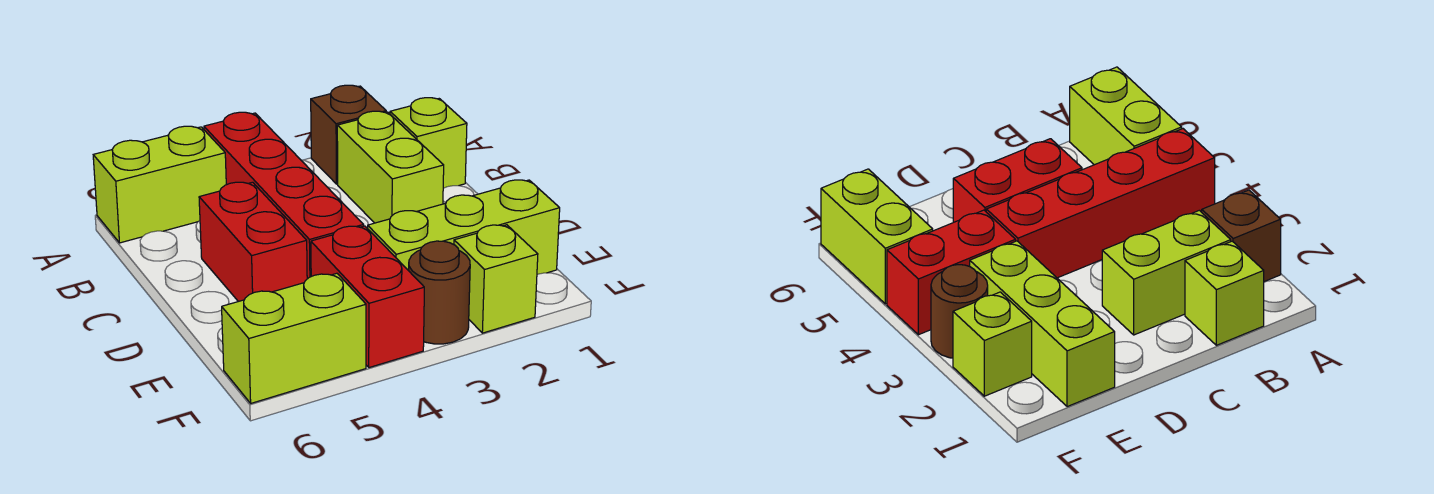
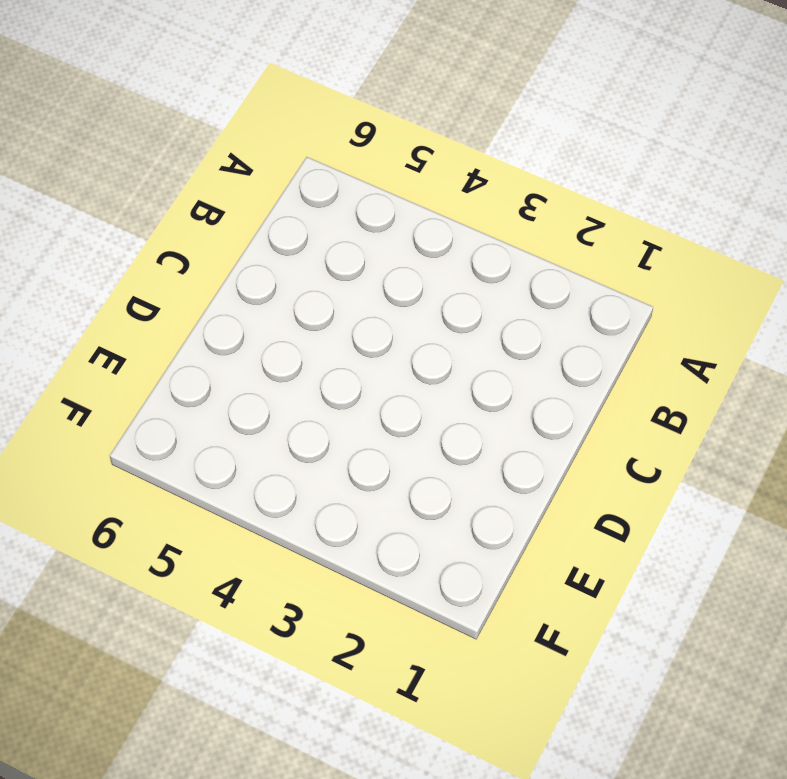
none -> brown brick A2 level 1
none -> red brick A4:D4 level 1

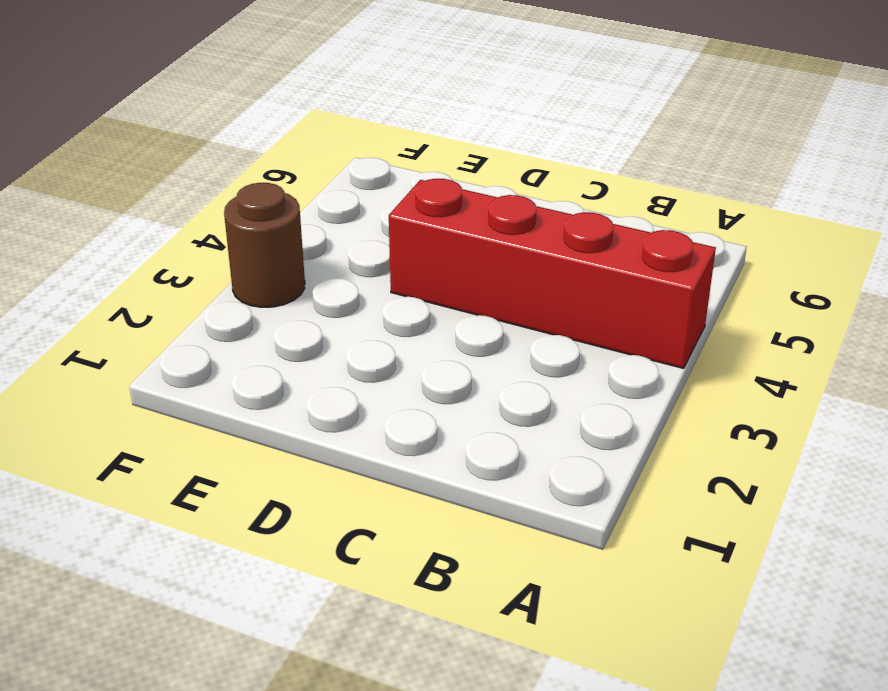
none -> brown brick A2 level 1
none -> lime brick A5:A6 level 1

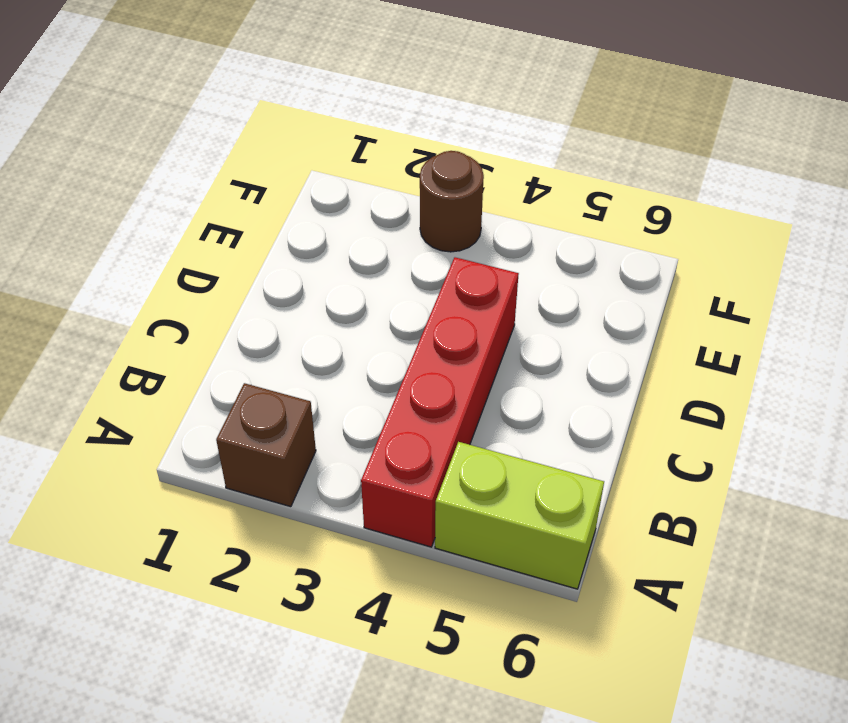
none -> lime brick B1 level 1
none -> lime brick B2:C2 level 1

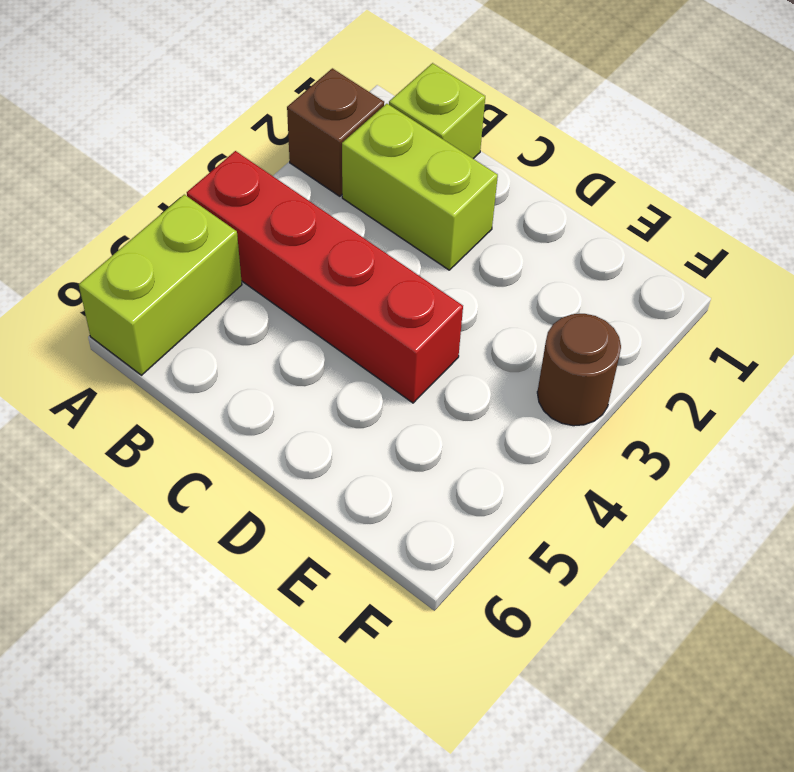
none -> red brick C5:D5 level 1
none -> lime brick E1:E3 level 1

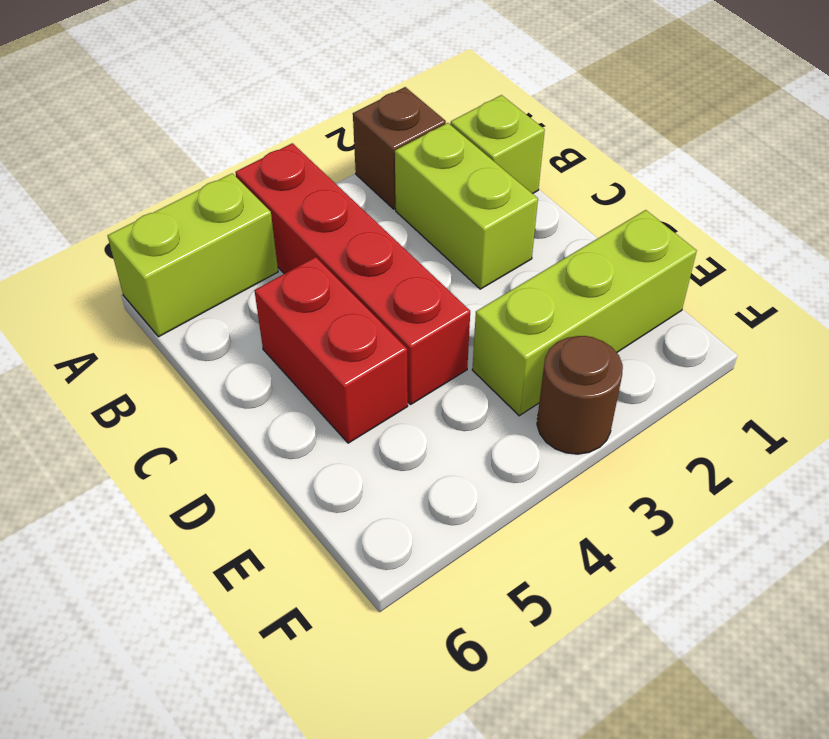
none -> red brick E4:F4 level 1
none -> lime brick F2 level 1

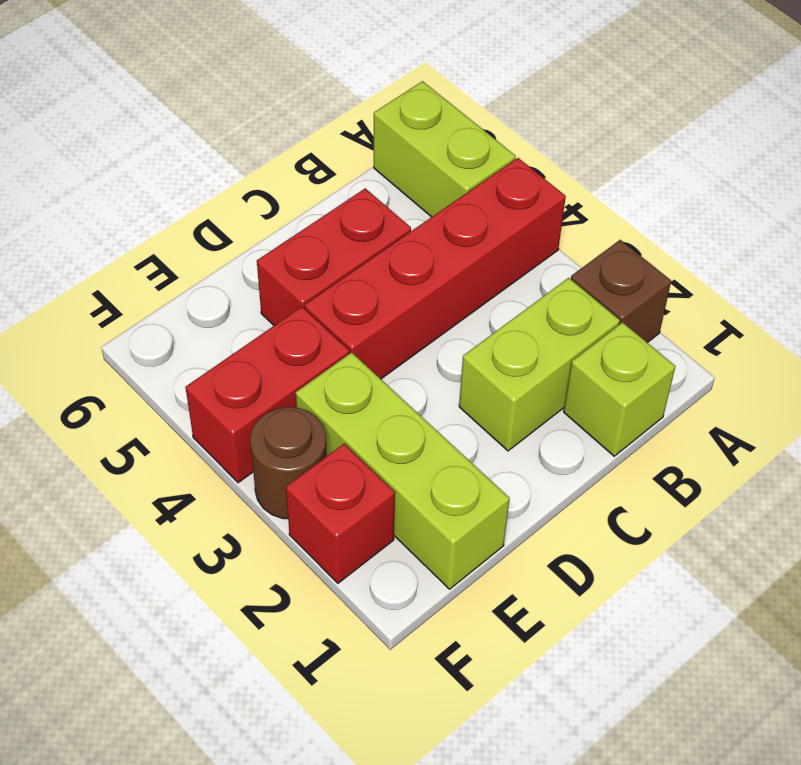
red brick F2 level 1 -> lime brick F2 level 1
none -> lime brick F5:F6 level 1

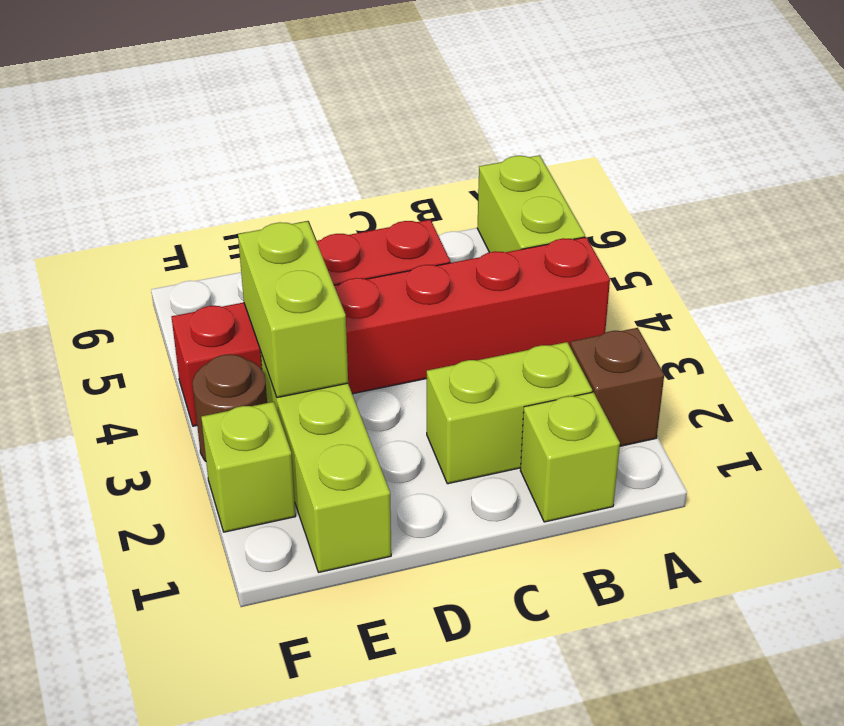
lime brick E3:E4 level 2 -> lime brick F5:F6 level 1

